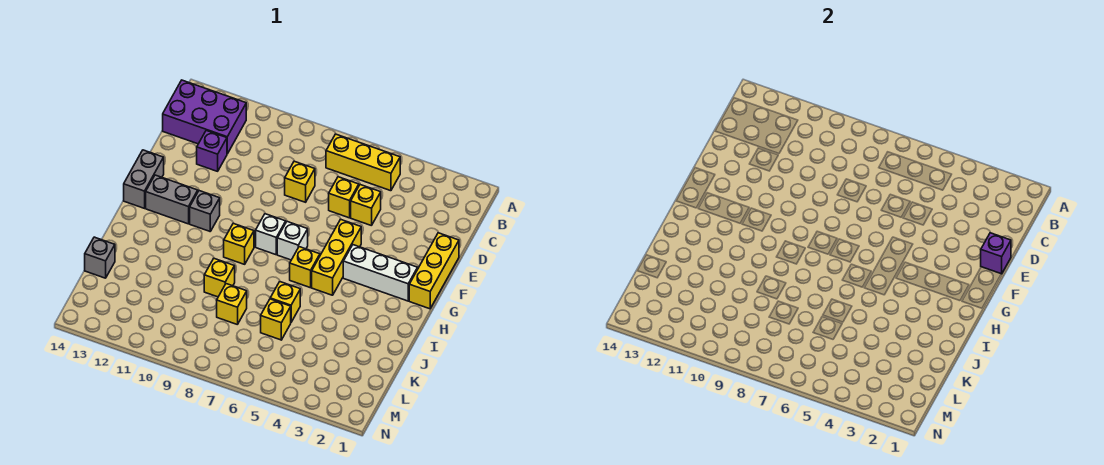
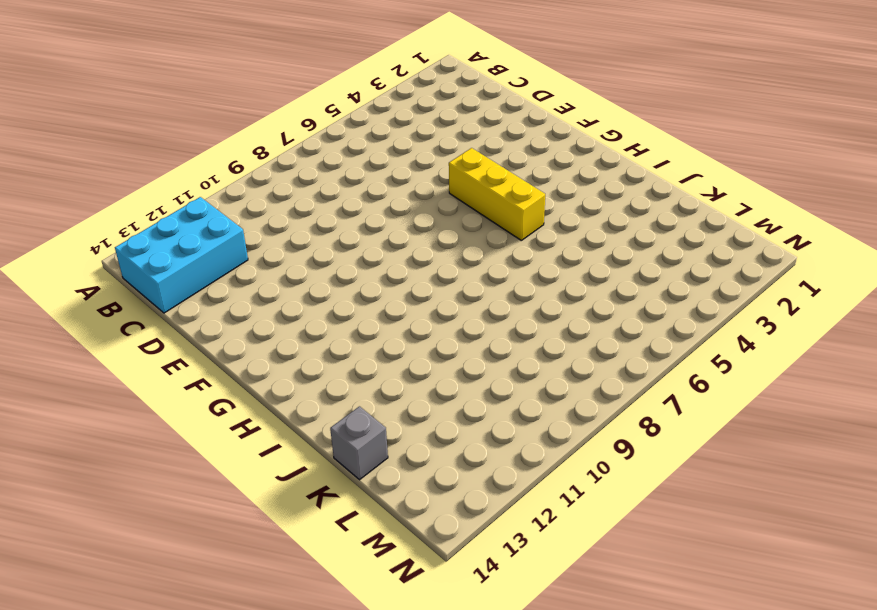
cyan brick B12:C14 level 1 -> purple brick B12:C14 level 1
none -> yellow brick B5:B7 level 1
none -> yellow brick D5 level 1
none -> yellow brick D6 level 1

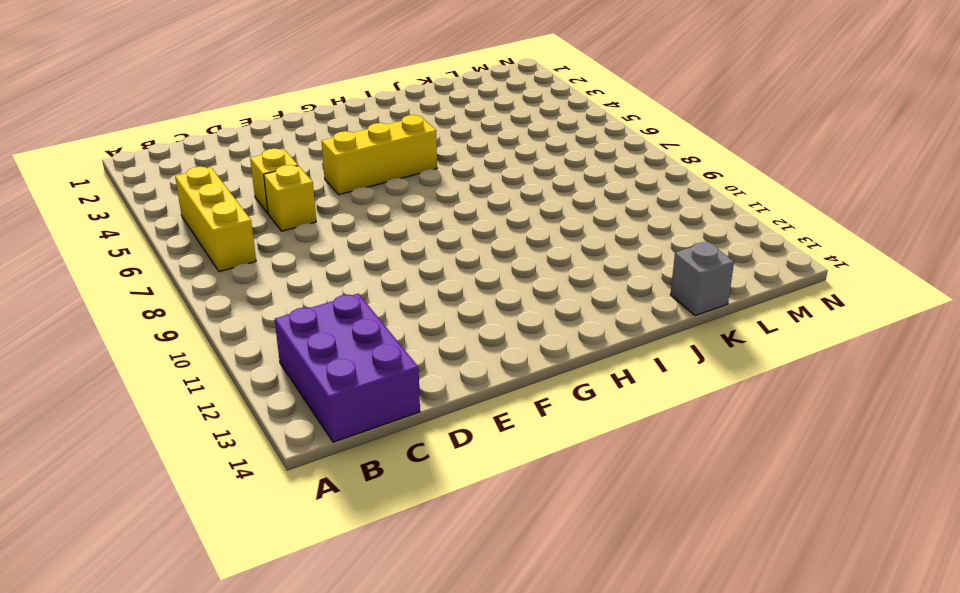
none -> yellow brick D8 level 1
none -> purple brick D12 level 1
none -> yellow brick E1:G1 level 1

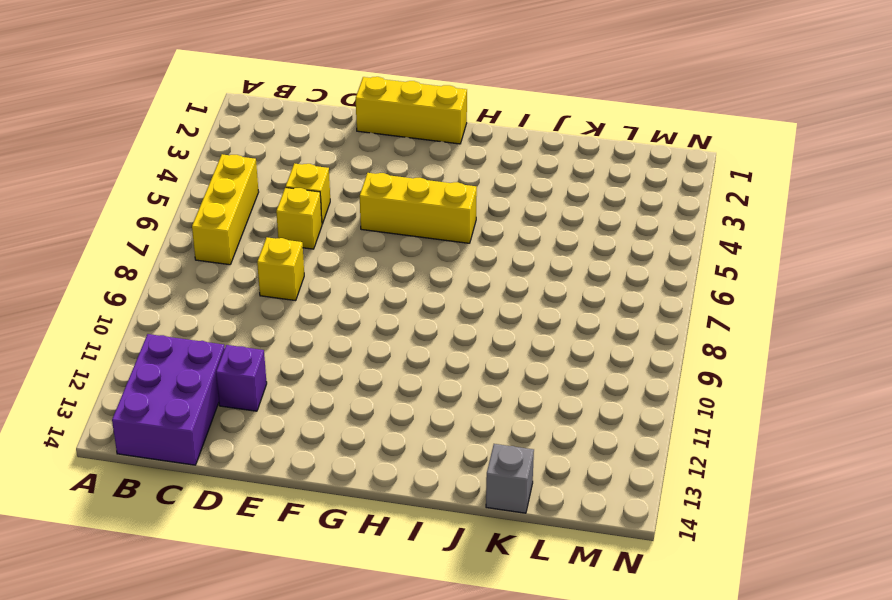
none -> grey brick F14:G14 level 1
none -> white brick G2:G4 level 1
none -> white brick G7 level 1

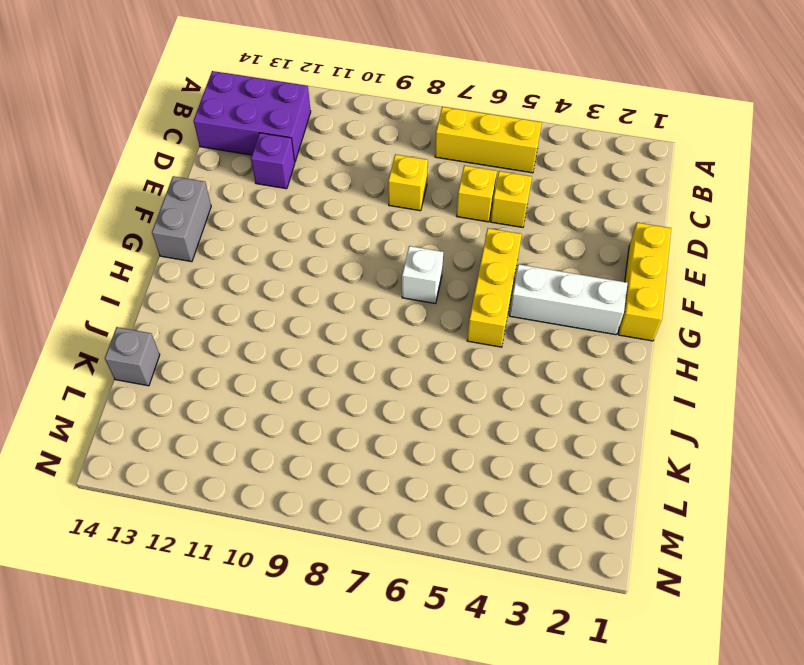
none -> white brick G8 level 1
none -> grey brick G11 level 1
none -> grey brick G12:G13 level 1

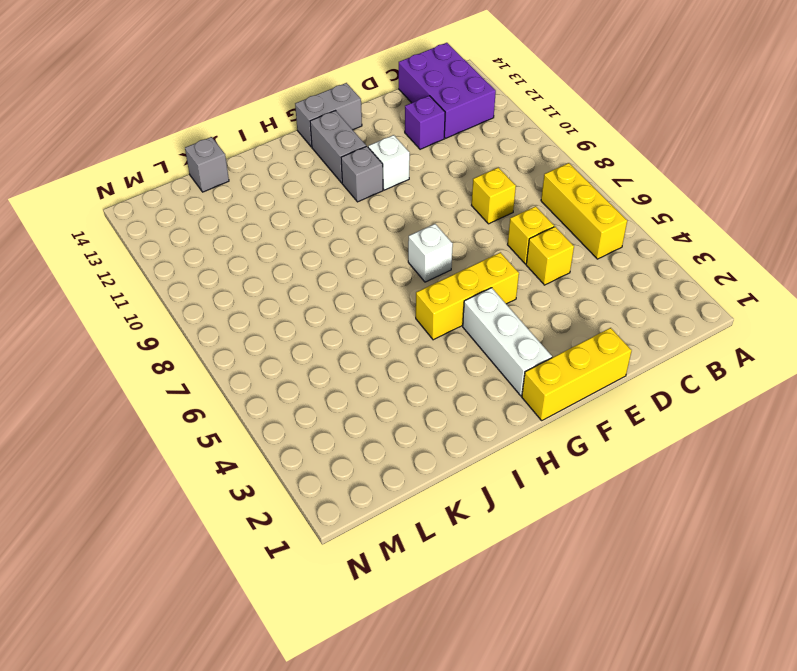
white brick F11 level 1 -> white brick G8 level 1
none -> yellow brick H6 level 1
none -> yellow brick H9 level 1
none -> yellow brick J6 level 1

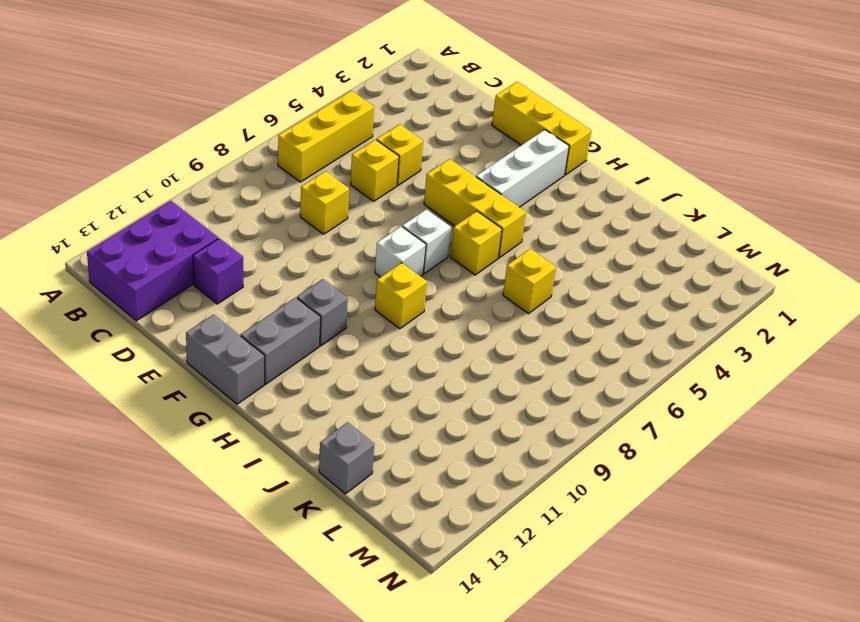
none -> yellow brick J9 level 1
none -> yellow brick K6 level 1
none -> yellow brick K8 level 1

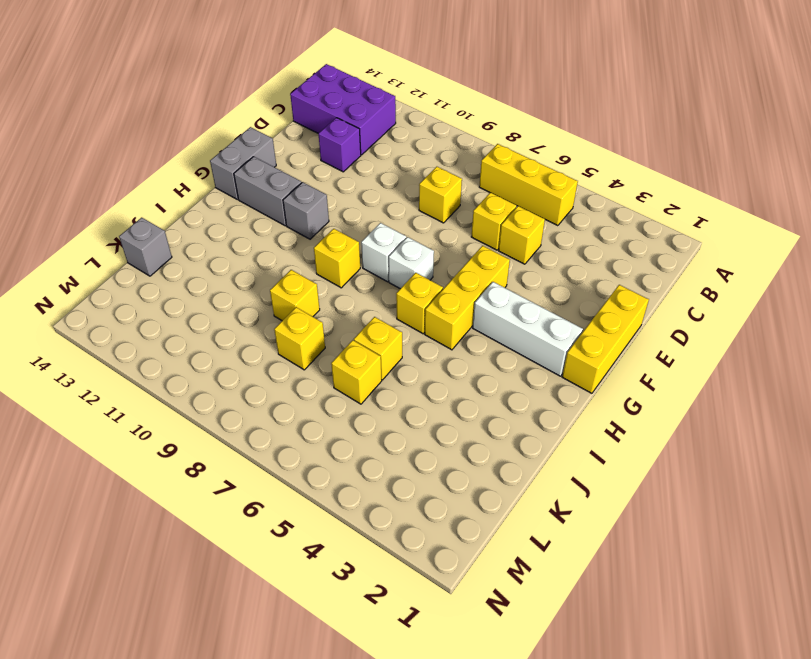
none -> purple brick E1 level 2

